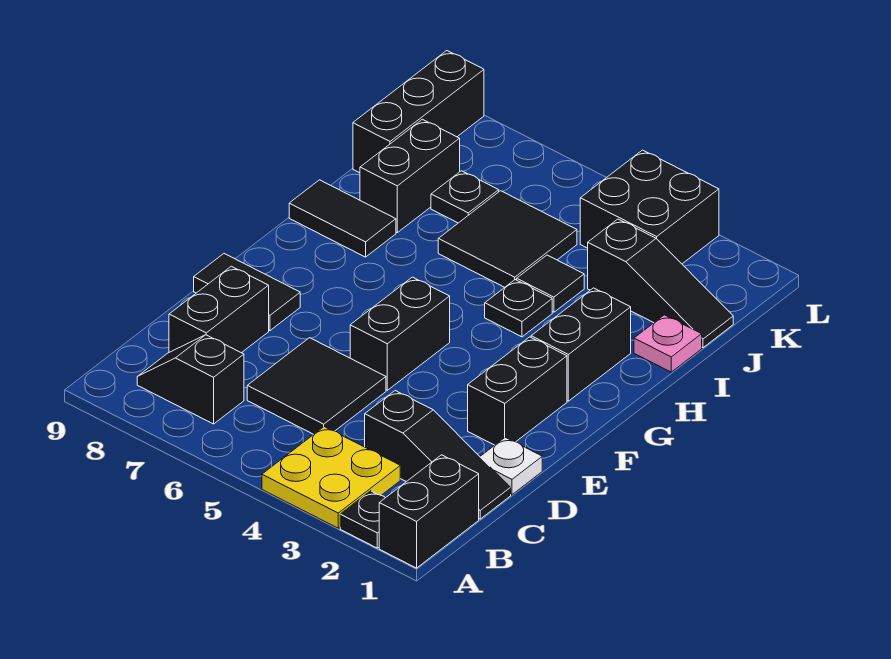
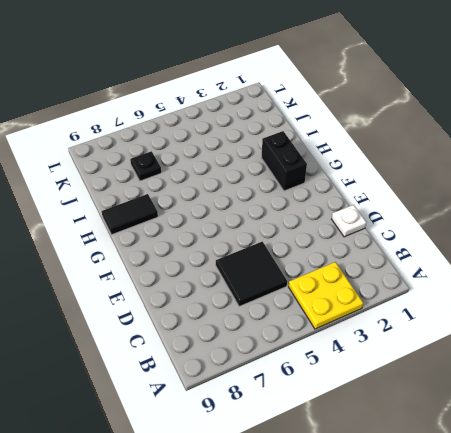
none -> black brick A1:B1 level 1
none -> black plate A2 level 1
none -> black slope B7:B8 level 1 top 7

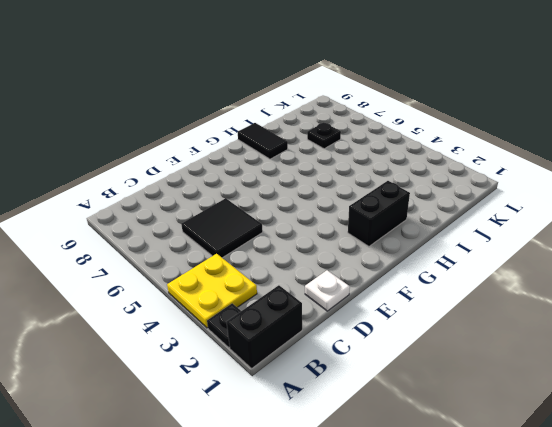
none -> black slope B7:B8 level 1 top 7
none -> black slope C1:C3 level 1 top 3
none -> black brick C8:D8 level 1

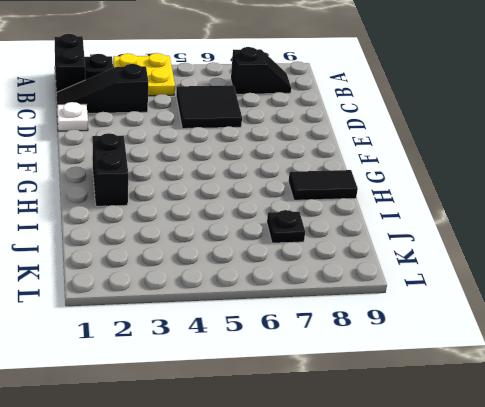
none -> black brick C8:D8 level 1
none -> black brick E2:F2 level 1
none -> black brick E5:F5 level 1

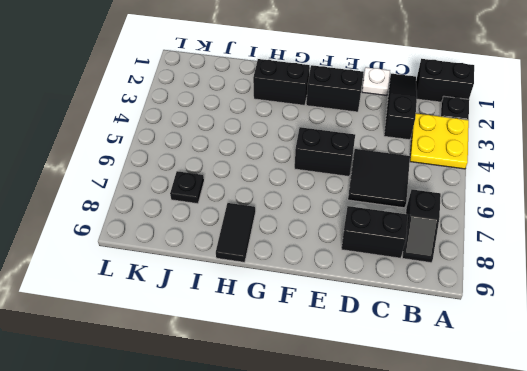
none -> black tile E8:E9 level 1
none -> black plate H4 level 1
none -> pink plate I1 level 1

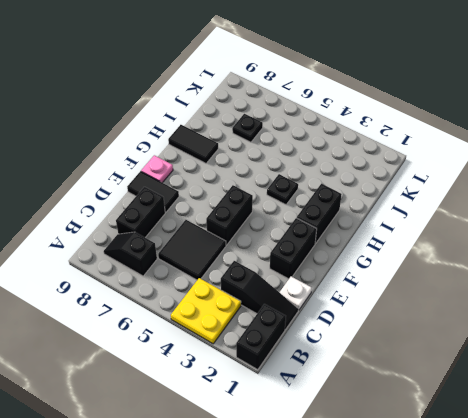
pink plate F9 level 1 -> pink plate I1 level 1
none -> black plate A2 level 1
none -> black tile I4 level 1
none -> black tile I5:J6 level 1

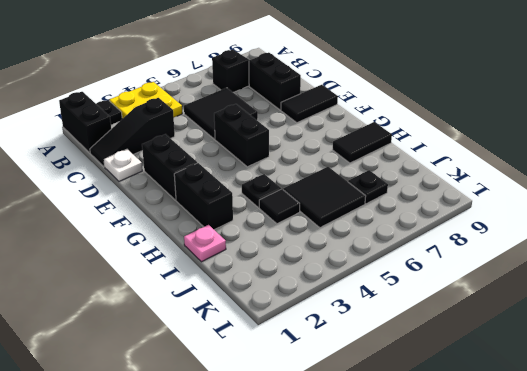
none -> black brick I8:J8 level 1
none -> black slope J1:J3 level 1 top 3
none -> black brick J9:L9 level 1

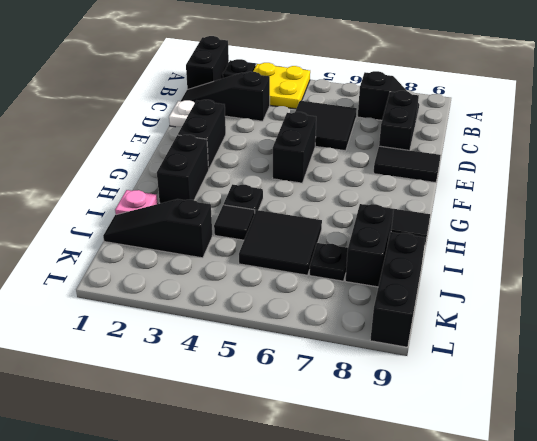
none -> black brick K3:L4 level 1

